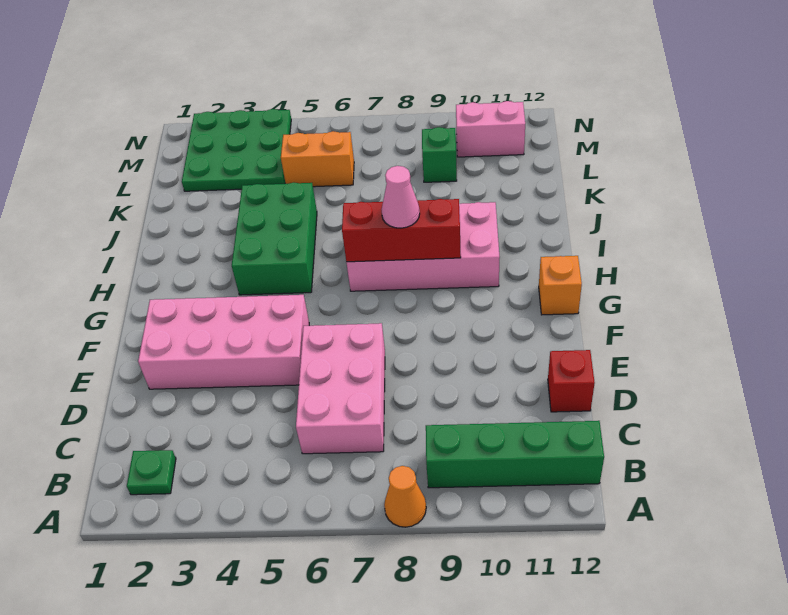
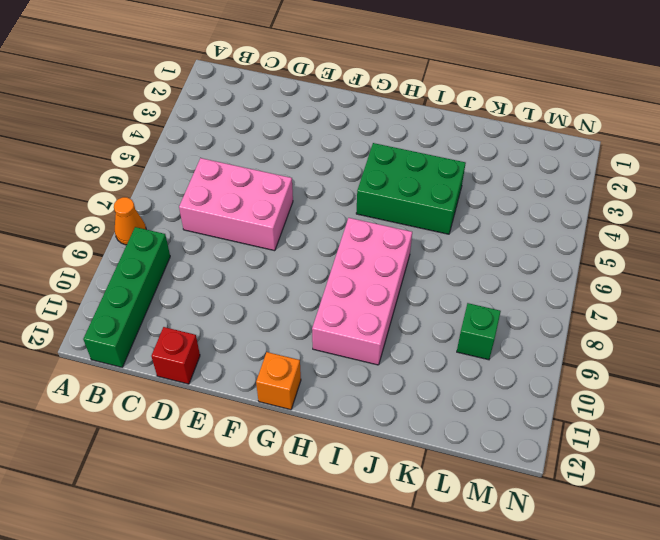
none -> green plate B2 level 1
none -> pink brick E2:F5 level 1
none -> green plate L2:N4 level 1

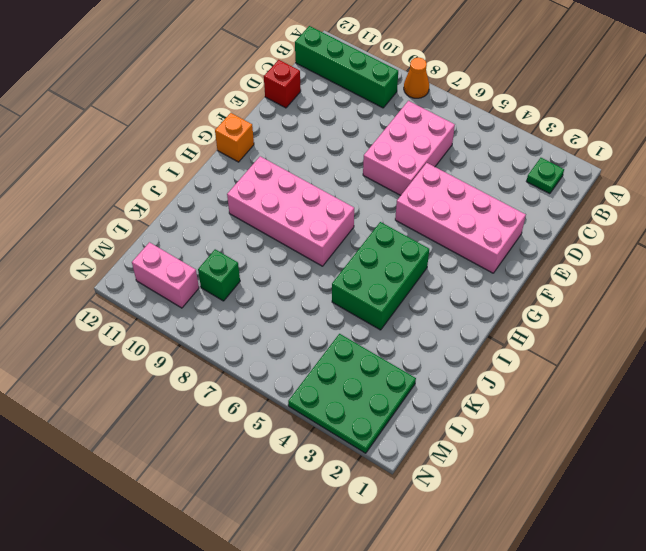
none -> orange brick L5:L6 level 1
none -> red brick H7:H9 level 2
none -> pink cone H8 level 3

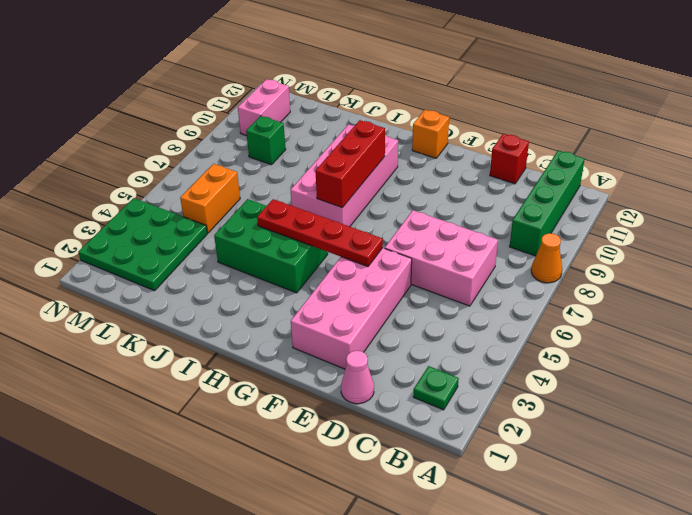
pink cone D1 level 1 -> pink cone H8 level 3
red plate F5:I5 level 2 -> none

